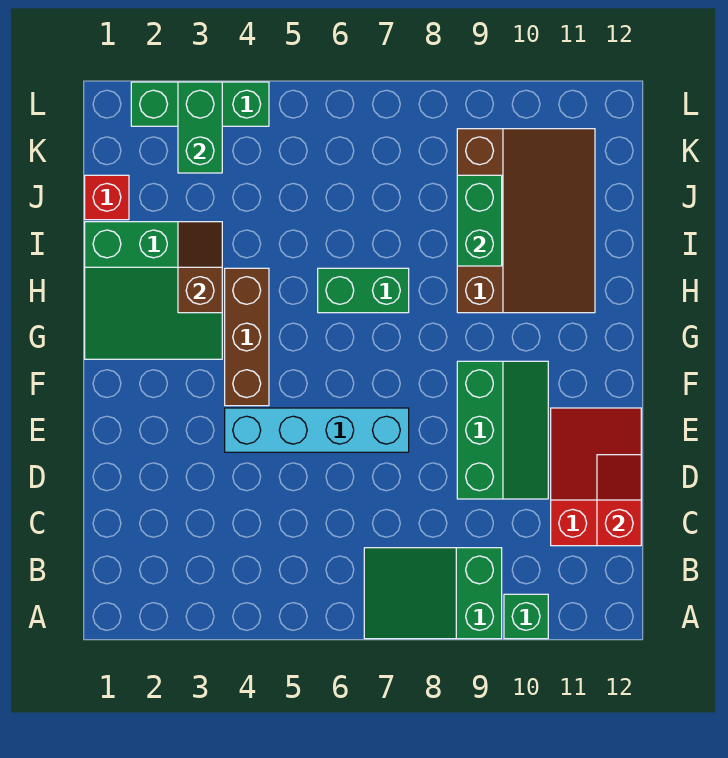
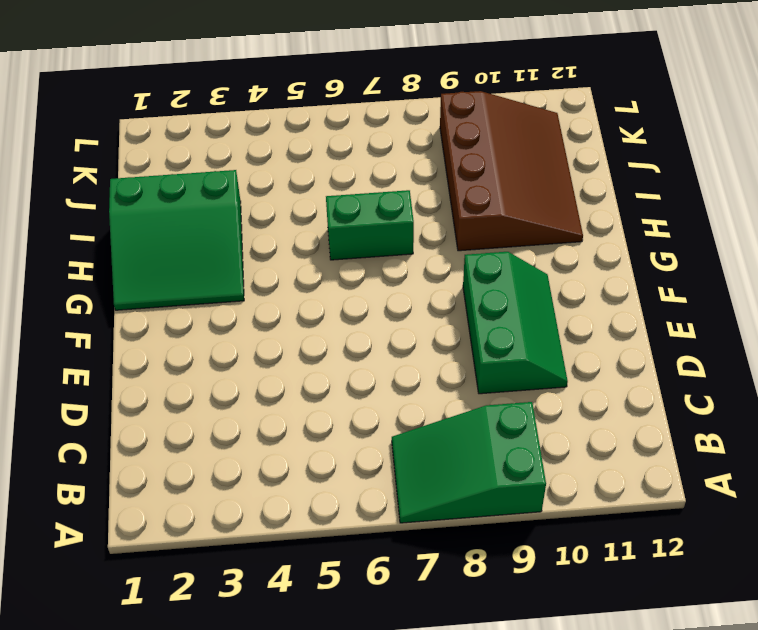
none -> green brick A10 level 1
none -> red slope C11:E12 level 1 top C
none -> cyan brick E4:E7 level 1

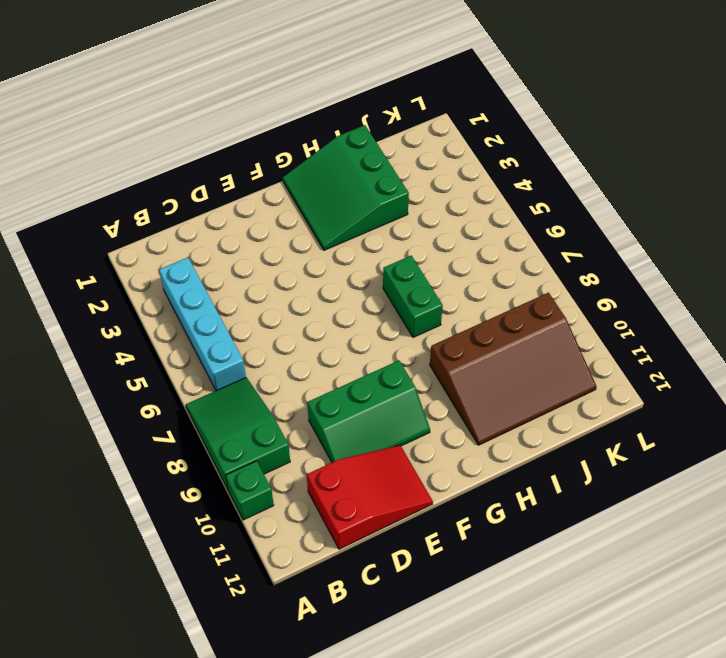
cyan brick B3:B6 level 1 -> cyan brick E4:E7 level 1
none -> brown brick F4:H4 level 1
none -> red brick J1 level 1
none -> green brick L2:L4 level 1

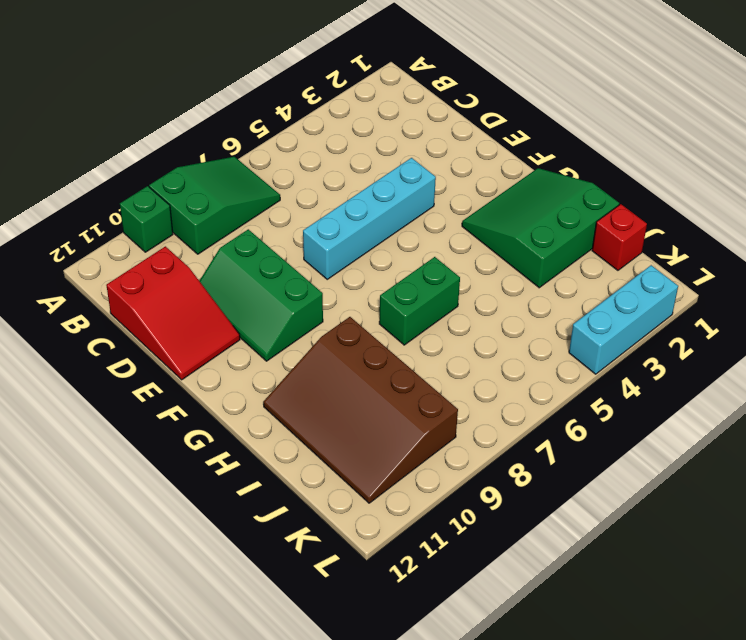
cyan brick L2:L4 level 1 -> green brick L2:L4 level 1
none -> brown brick F4:H4 level 1
none -> red slope C12:D12 level 2 top C
none -> brown slope H3:I3 level 2 top H

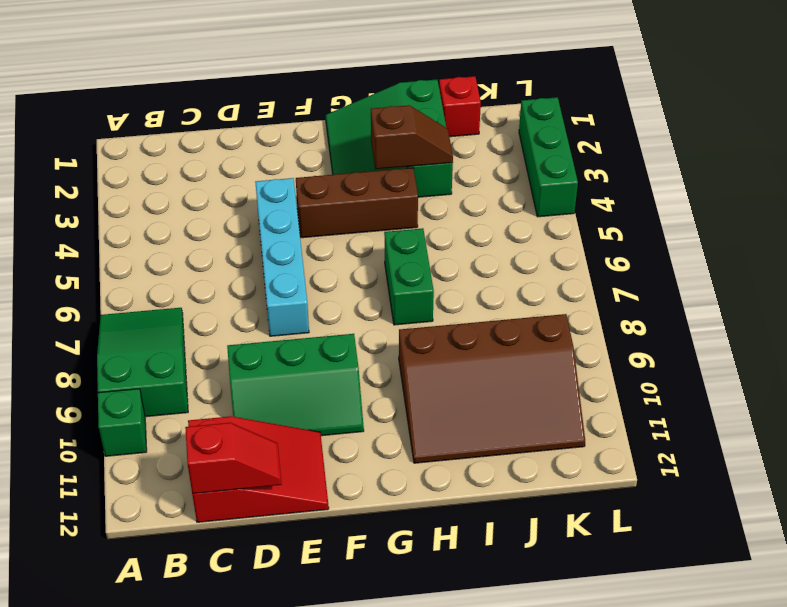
none -> green brick I9:J9 level 2
none -> green brick K3:L3 level 2

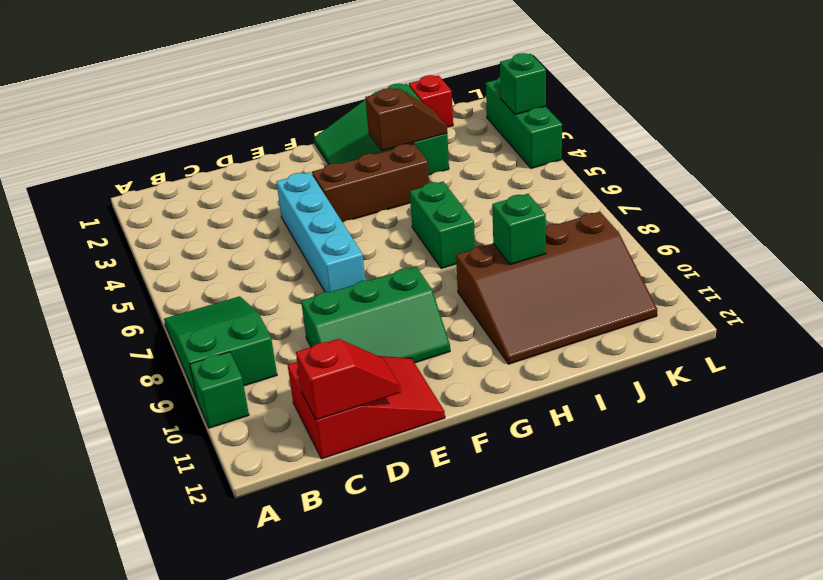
green brick I9 level 2 -> green brick I9:J9 level 2
green brick L3 level 2 -> green brick K3:L3 level 2

